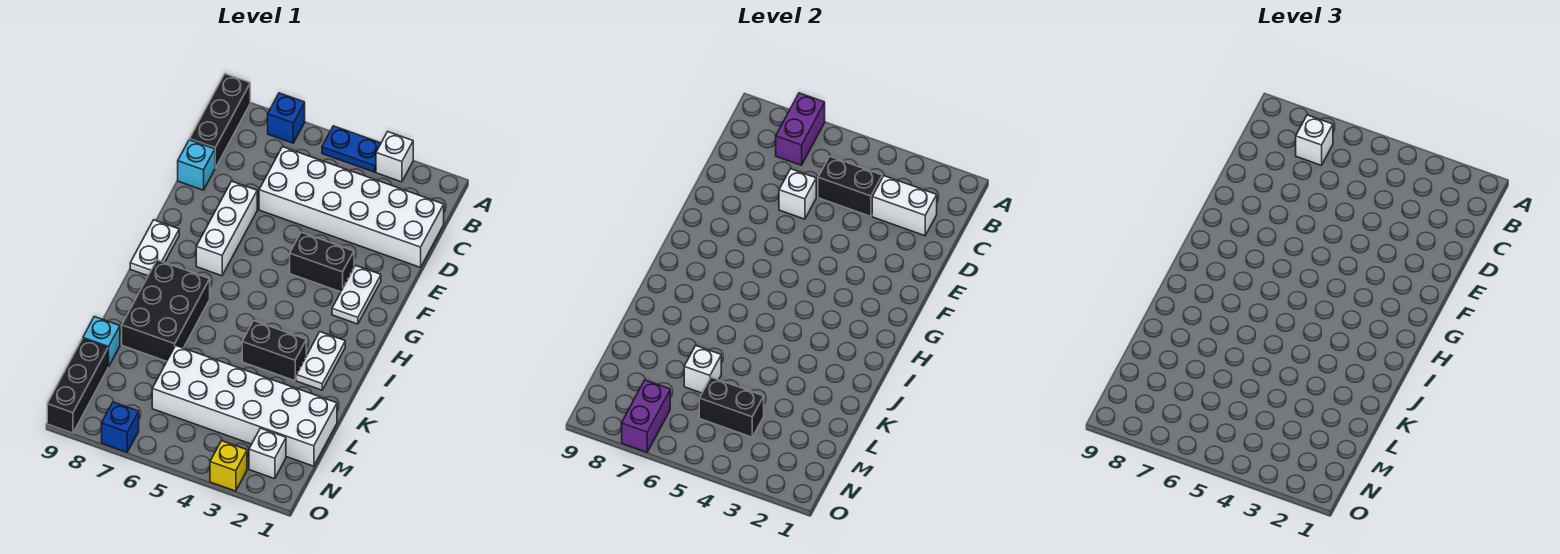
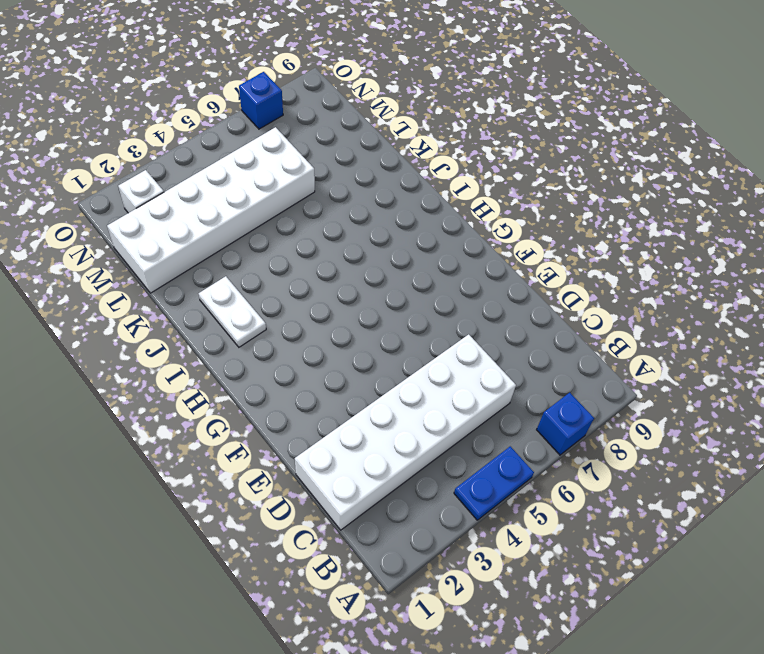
none -> white brick A3 level 1
none -> black brick A9:C9 level 1
none -> cyan brick D9 level 1

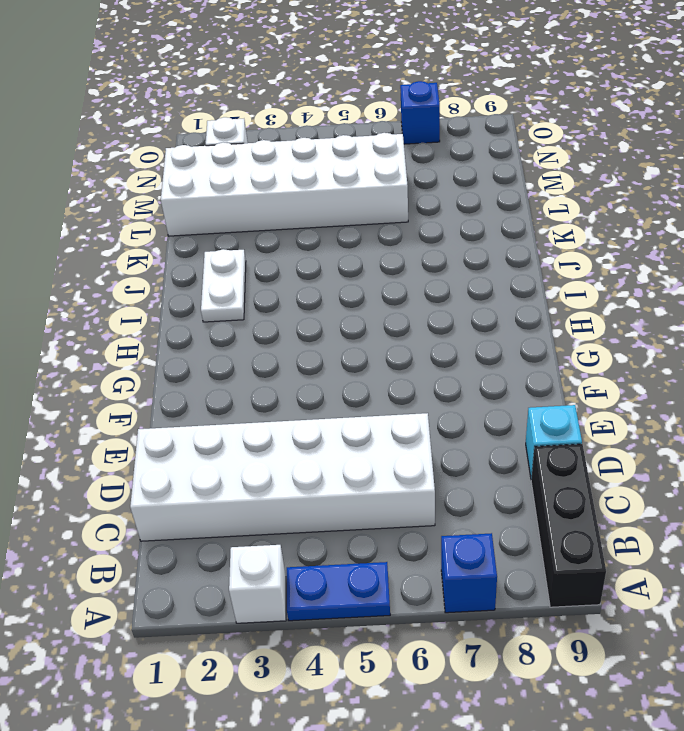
none -> white brick E7:G7 level 1
none -> white plate F2:G2 level 1
none -> black brick F3:F4 level 1

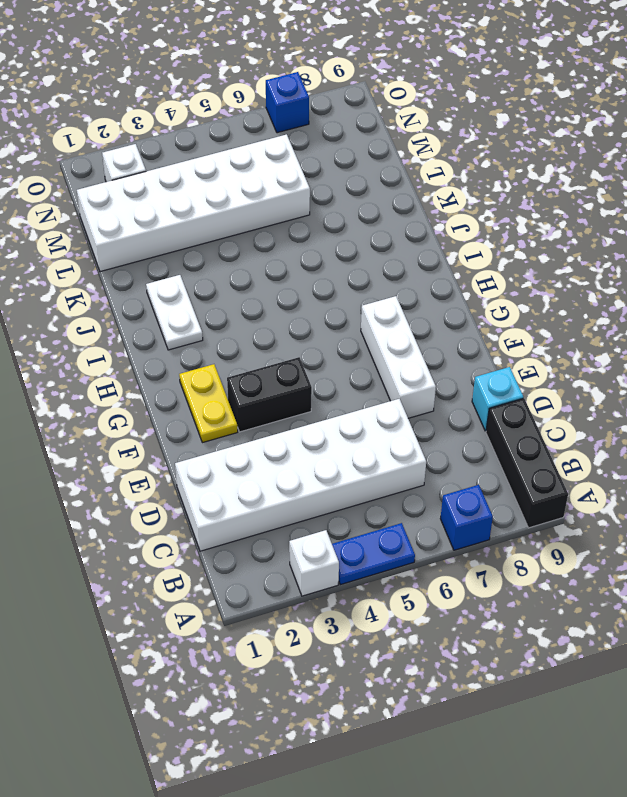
yellow plate F2:G2 level 1 -> white plate F2:G2 level 1
none -> white plate G9:H9 level 1
none -> black brick I7:K8 level 1
none -> black brick J3:J4 level 1

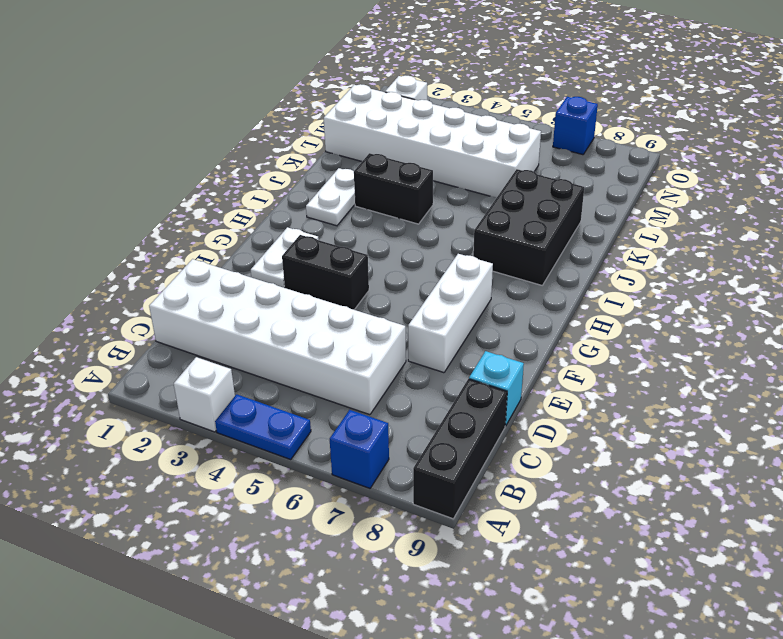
none -> white plate G9:H9 level 1
none -> cyan brick L9 level 1
none -> black brick M9:O9 level 1

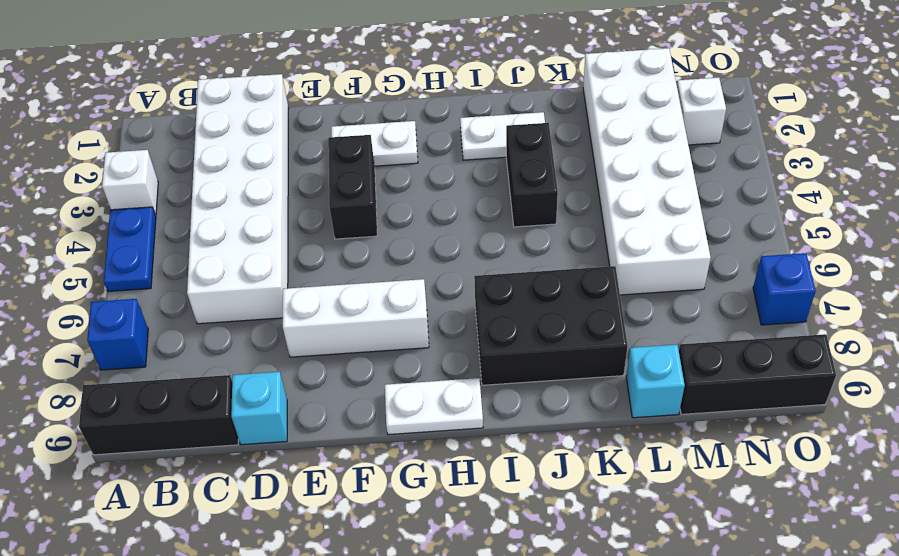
none -> yellow brick O3 level 1
none -> purple brick A7:B7 level 2
none -> white brick C2:C3 level 2

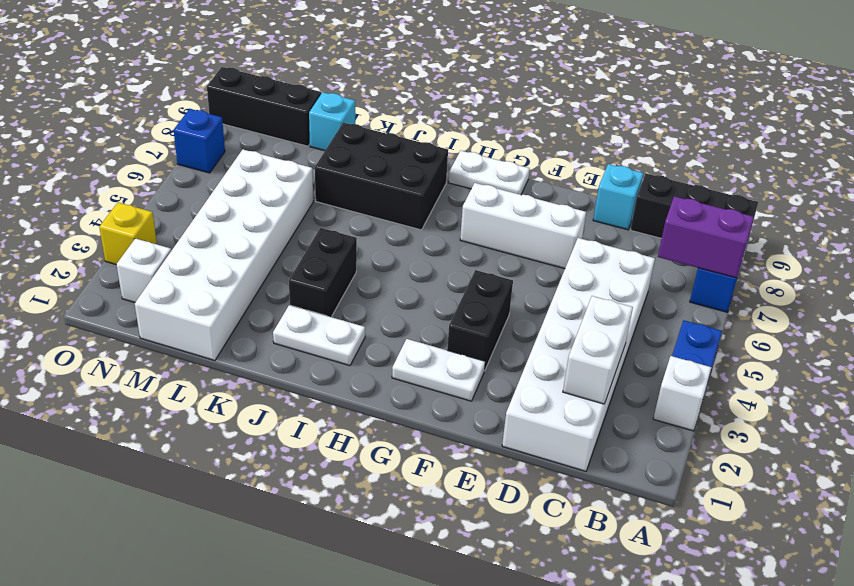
none -> black brick C4:C5 level 2
none -> white brick D6 level 2
none -> white brick L6 level 2

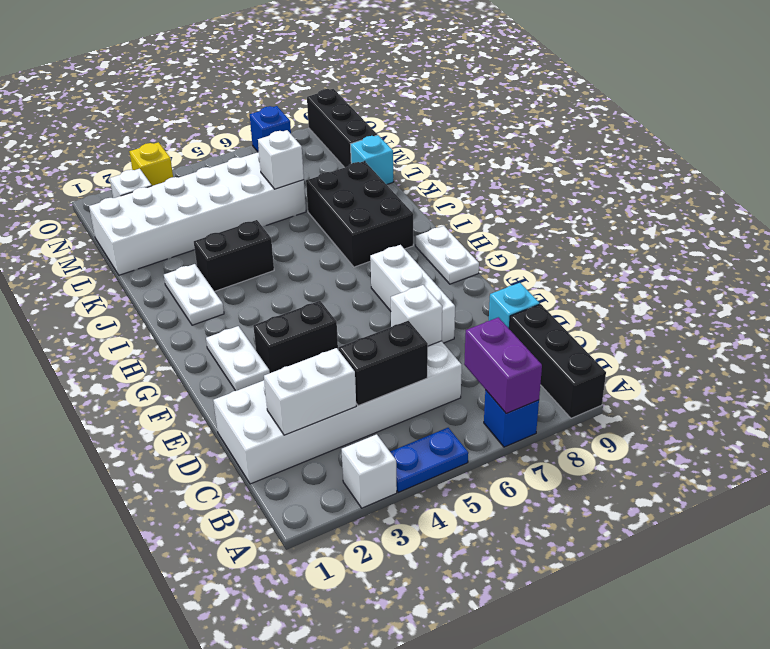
none -> black brick M4:M5 level 2
none -> purple brick N7:O7 level 2
none -> white brick B7 level 3

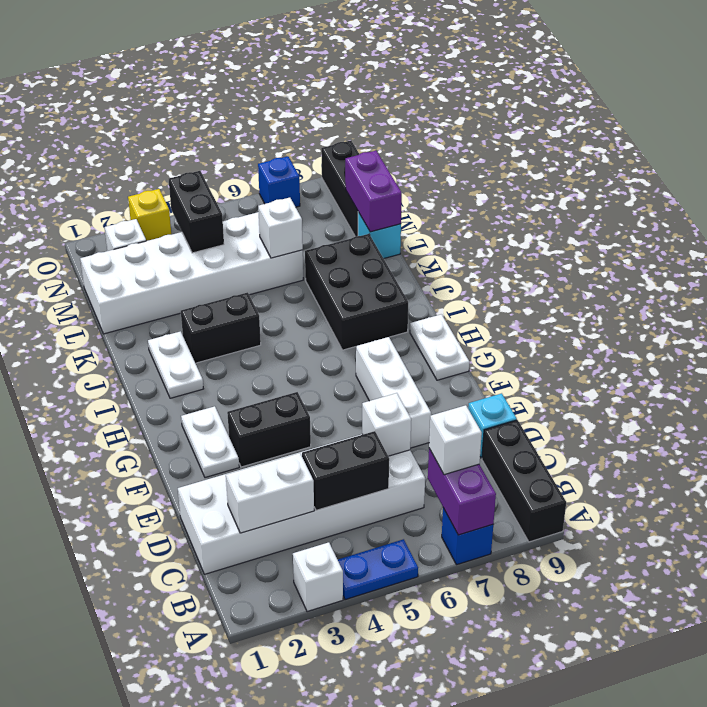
purple brick L9:M9 level 2 -> purple brick N7:O7 level 2
black brick M4:N4 level 2 -> black brick M4:M5 level 2

